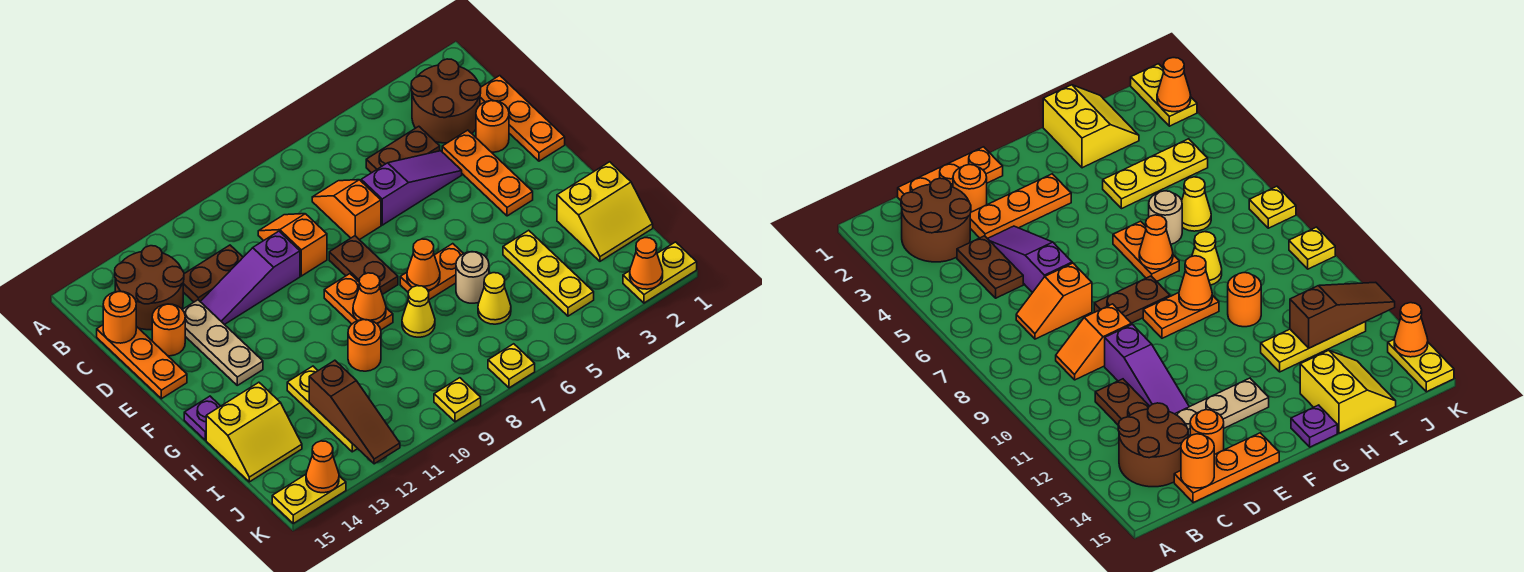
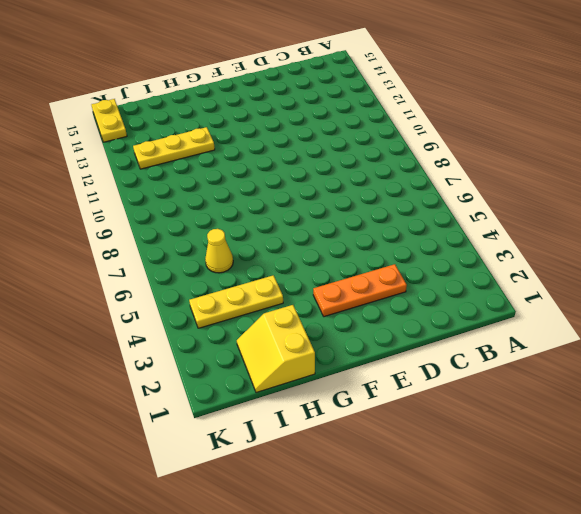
none -> brown round brick B2:C3 level 1
none -> brown round brick B13:C14 level 1
none -> orange plate C1:E1 level 1
none -> brown plate C4:C5 level 1

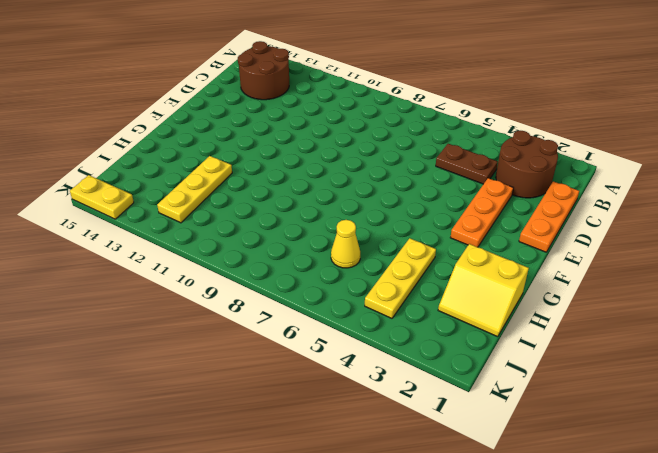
none -> orange slope C7:D7 level 1 top D
none -> orange slope C9:D9 level 1 top D
none -> brown plate C11:C12 level 1
none -> orange plate C15:E15 level 1

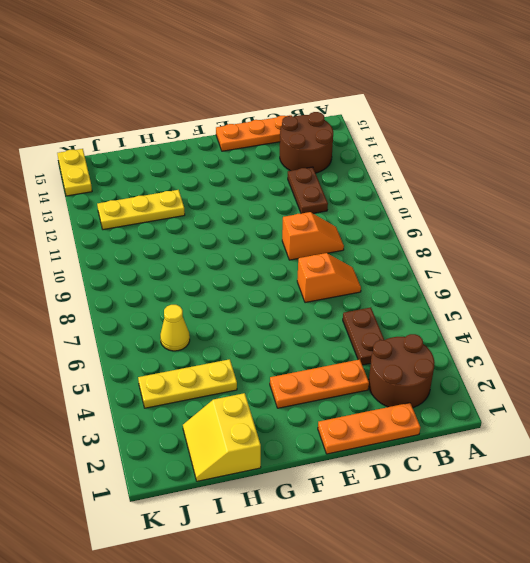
none -> orange round brick D2 level 1
none -> purple slope D4:D6 level 1 top 6
none -> purple slope D10:D12 level 1 top 10
none -> tan plate D13:F13 level 1

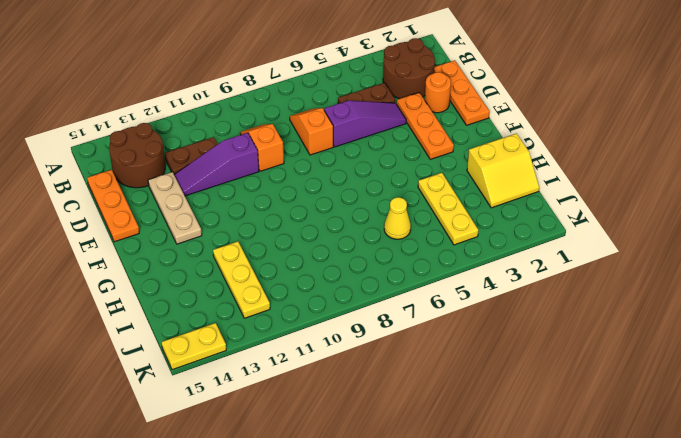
none -> orange round brick D14 level 1
none -> brown plate E8:F8 level 1
none -> orange plate F9:G9 level 1
none -> orange plate G6:G7 level 1

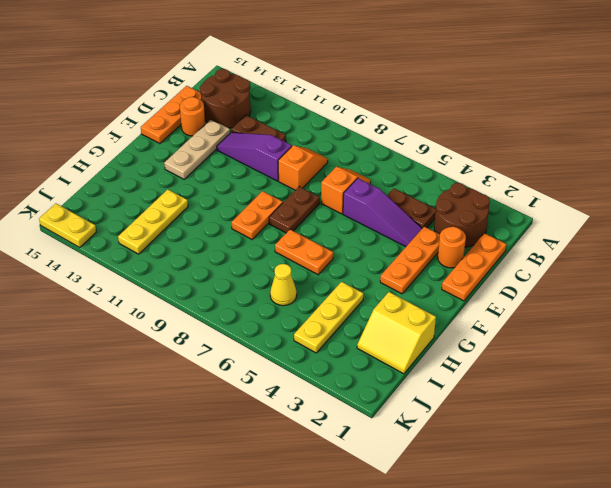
none -> purple plate G15 level 1
none -> tan round brick H6 level 1
none -> yellow cone H8 level 1
none -> orange round brick H10 level 1

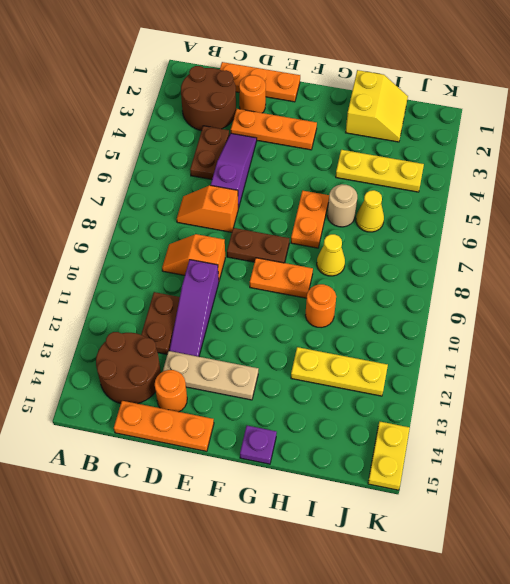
none -> yellow slope H14:I15 level 1 top H
none -> yellow plate K1:K2 level 1
none -> yellow plate K7 level 1
none -> yellow plate K9 level 1

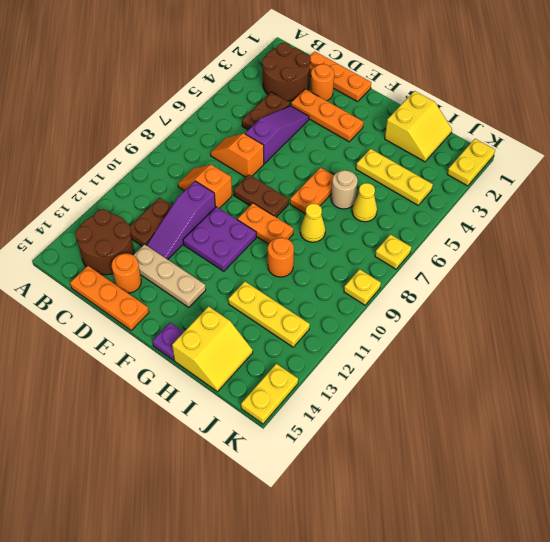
purple plate E10:F11 level 1 -> none
none -> orange round brick C15 level 2
none -> orange cone G7 level 2
none -> orange cone G9 level 2
none -> brown slope I12:K12 level 2 top I

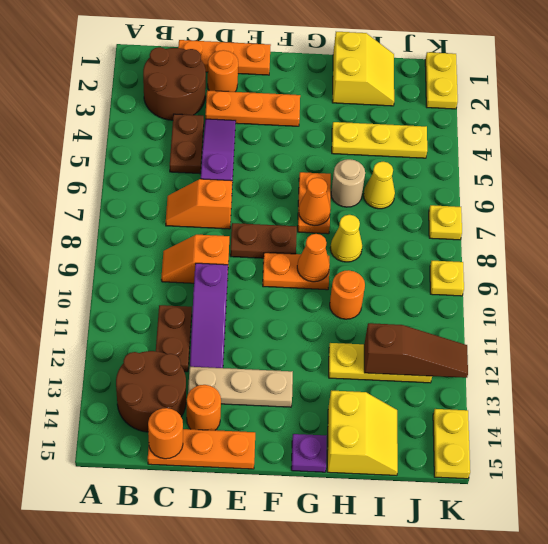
none -> orange cone K2 level 2
none -> orange cone K14 level 2

